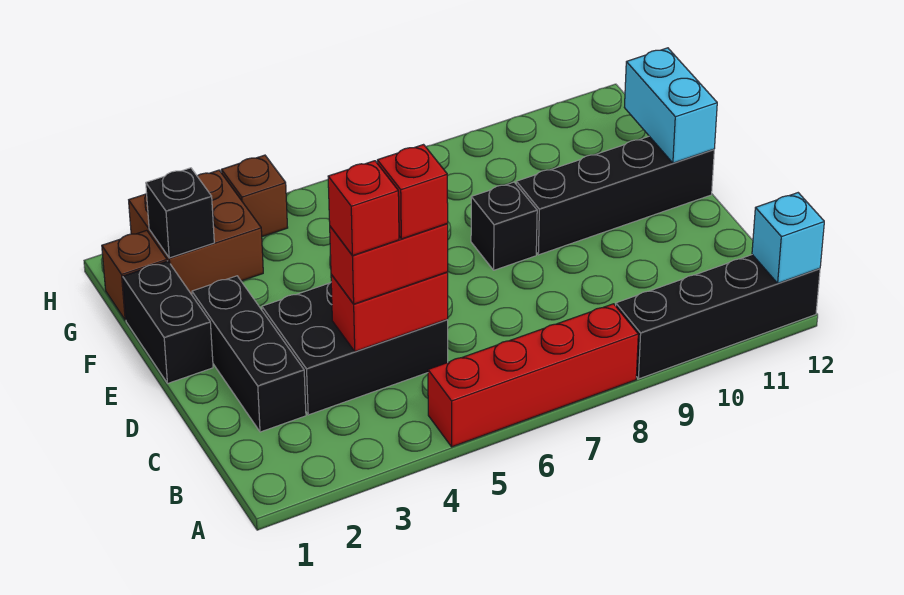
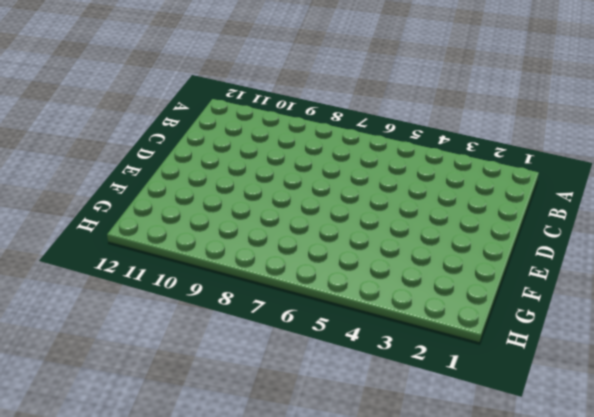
none -> red brick A5:A8 level 1
none -> black brick A9:A12 level 1
none -> black brick C2:E2 level 1

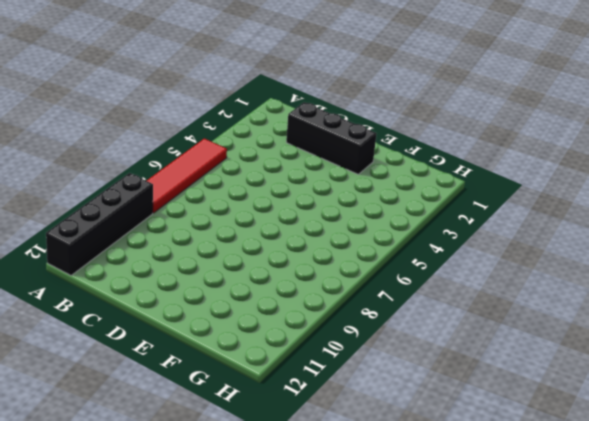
red tile A5:A8 level 1 -> red brick A5:A8 level 1
none -> black brick C3:D5 level 1
none -> black brick E1:F1 level 1
none -> black brick E8 level 1

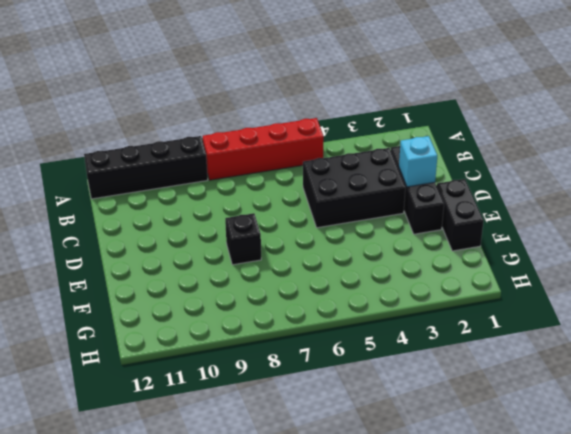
cyan brick D2 level 2 -> cyan brick A12 level 2
none -> black brick E9:E12 level 1
none -> brown brick G1 level 1
none -> brown brick G2:H3 level 1

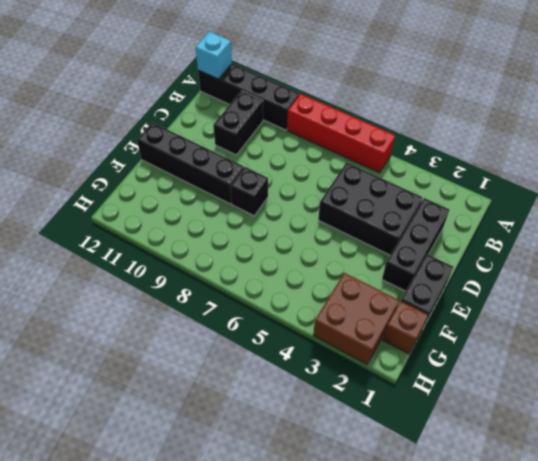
black brick B10:C10 level 1 -> none
none -> brown brick H4 level 1
none -> red brick C4:C5 level 2
none -> cyan brick E12:F12 level 2

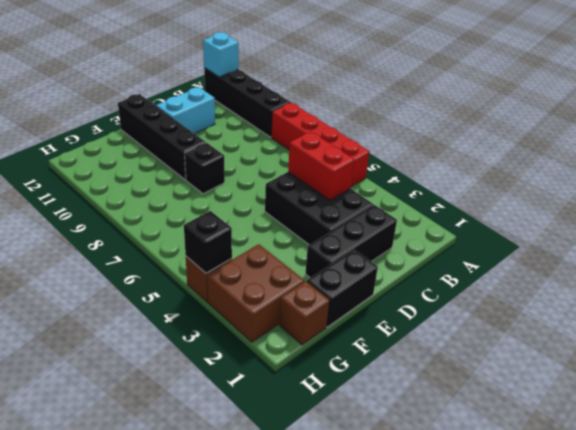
cyan brick C11:D11 level 1 -> cyan brick E12:F12 level 2
black brick H4 level 2 -> black brick G2 level 2
none -> red brick C4:C5 level 3
none -> red brick C4 level 4
none -> red brick C5 level 4

